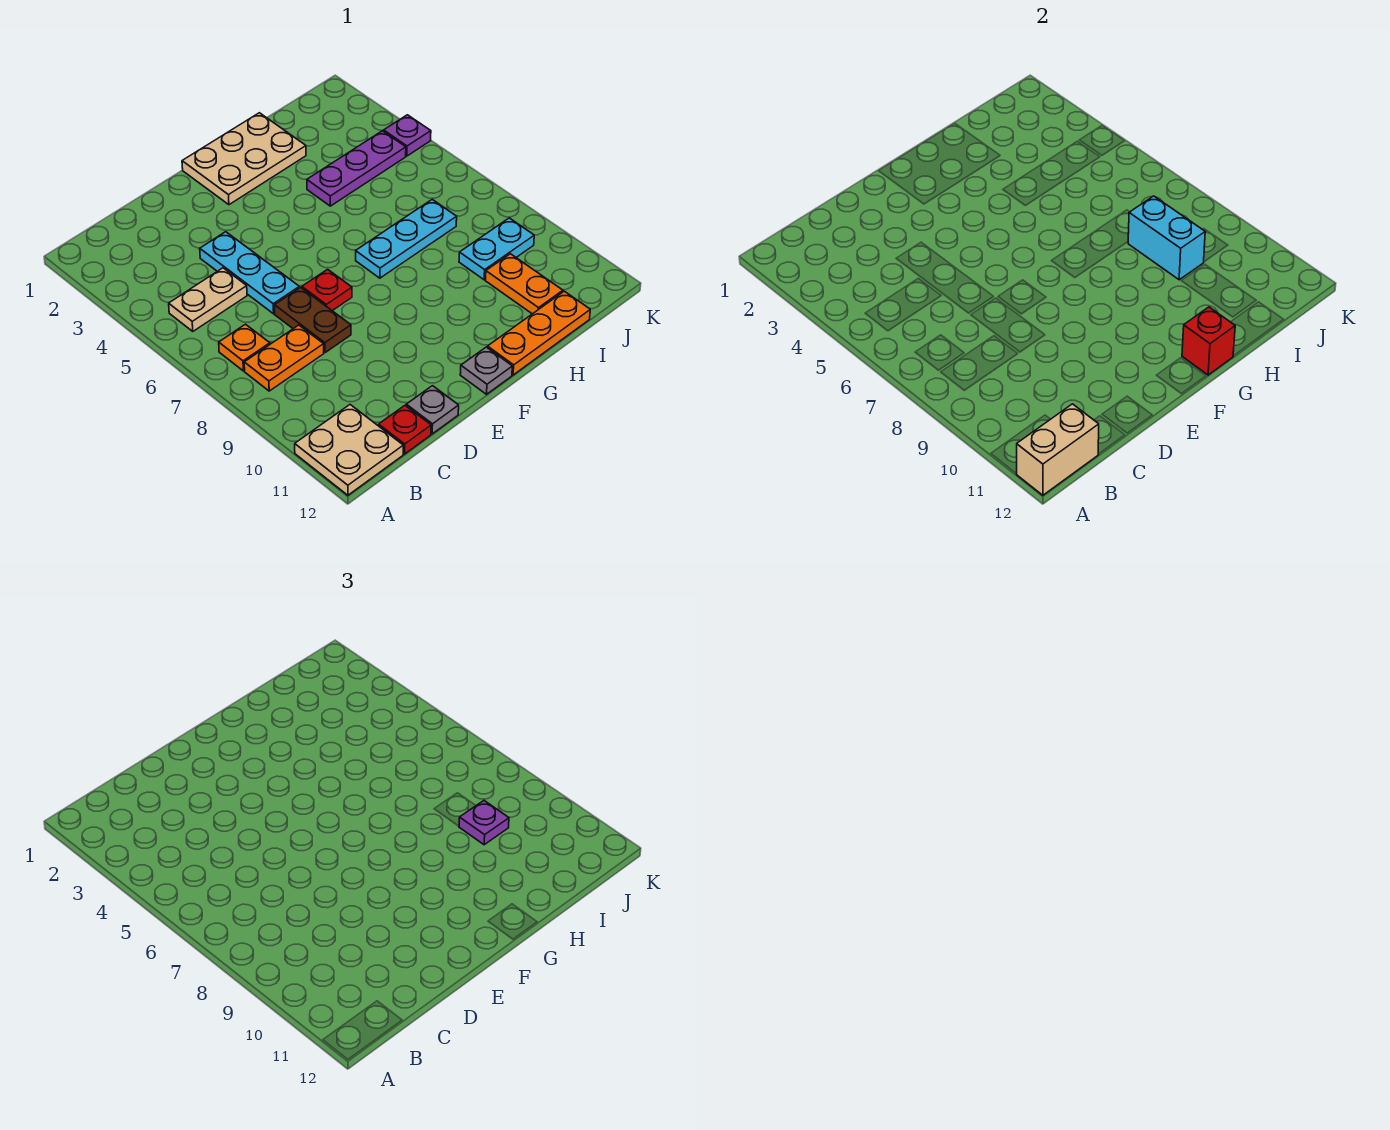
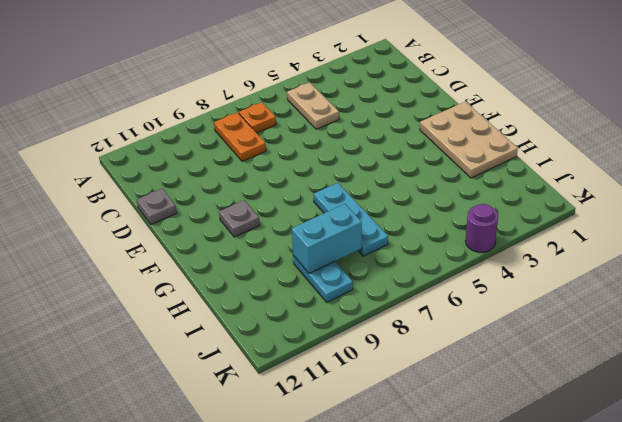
grey plate F10 level 1 -> grey plate F12 level 1
purple round brick K4 level 1 -> purple plate K4 level 1
none -> tan plate A11:B12 level 1
none -> red plate C12 level 1
none -> cyan plate D4:D6 level 1

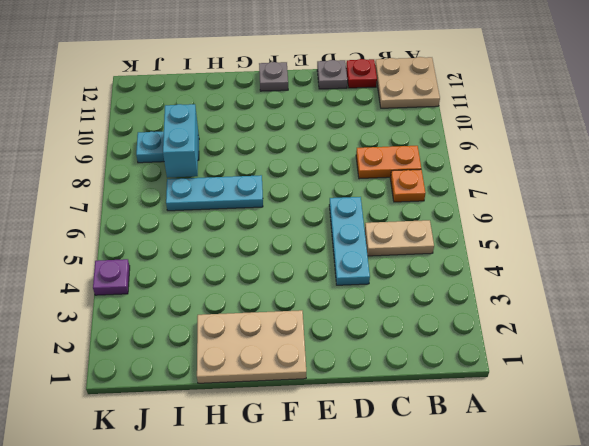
none -> brown plate D7:D8 level 1
none -> red plate E7 level 1
none -> orange plate G12:I12 level 1

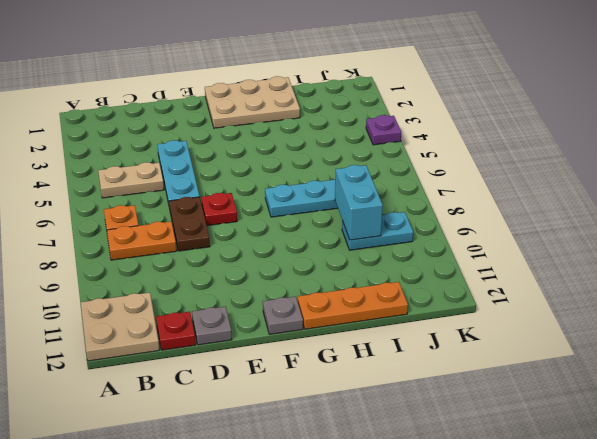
none -> purple plate H4:J4 level 1
none -> orange plate I10:I11 level 1
none -> tan brick A12:B12 level 2

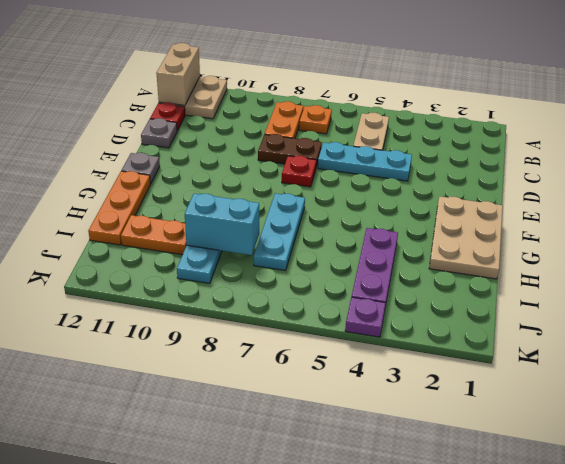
none -> red brick G12 level 2
none -> purple plate I9 level 3

